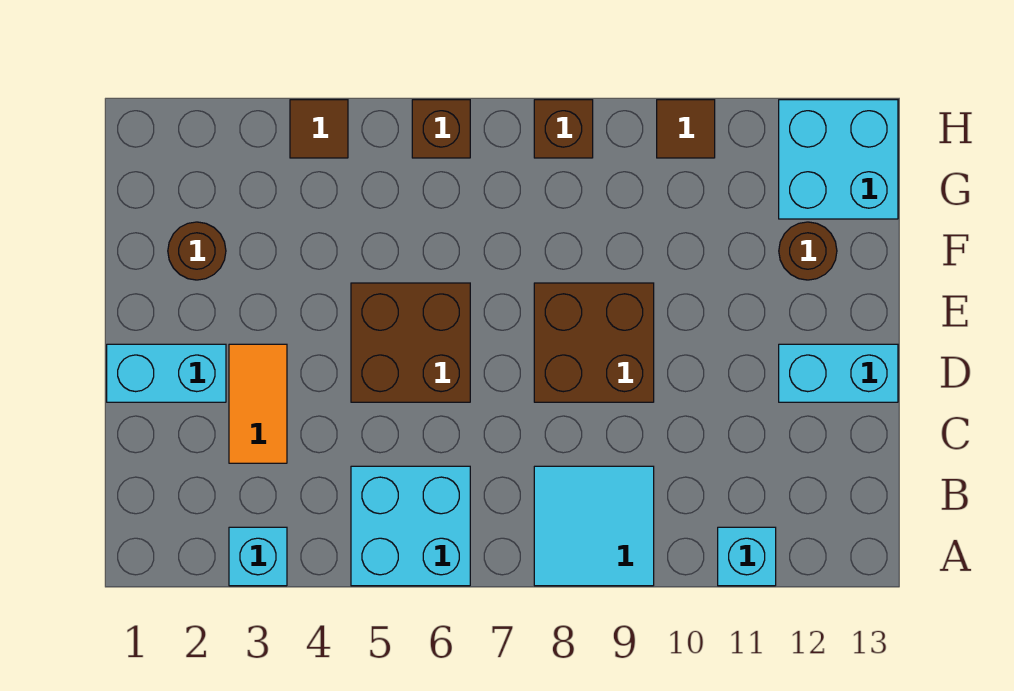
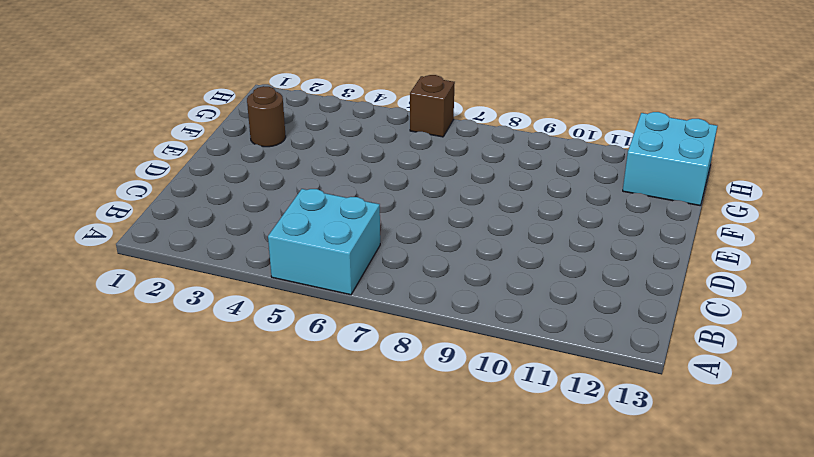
none -> cyan brick A3 level 1
none -> cyan tile A8:B9 level 1
none -> cyan brick A11 level 1

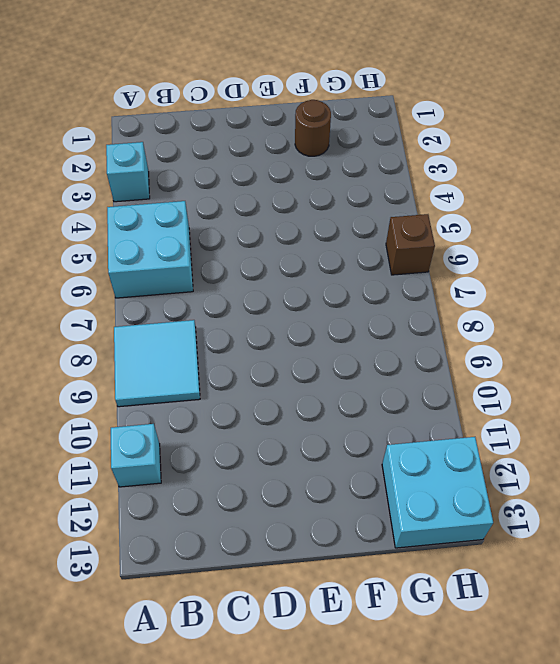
none -> orange tile C3:D3 level 1
none -> cyan brick D1:D2 level 1
none -> brown brick D5:E6 level 1

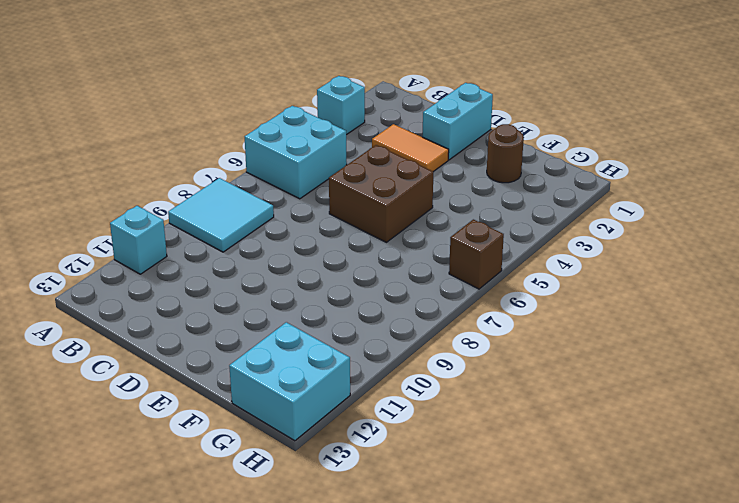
none -> brown brick D8:E9 level 1
none -> cyan brick D12:D13 level 1
none -> brown round brick F12 level 1

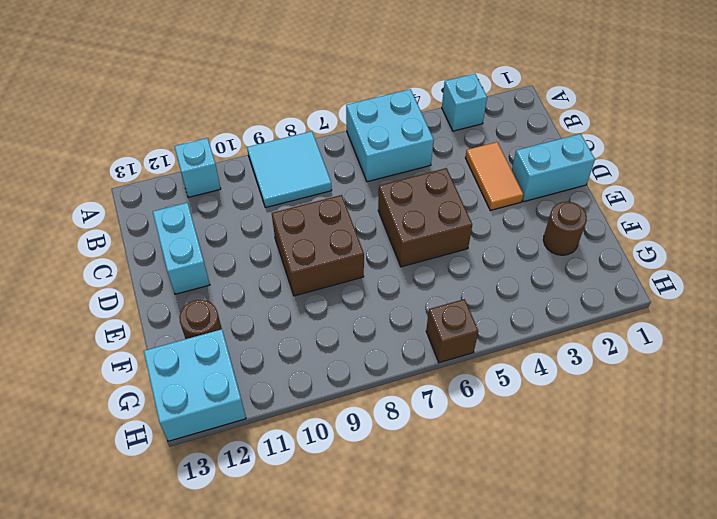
cyan brick C12:D12 level 1 -> cyan brick D12:D13 level 1
none -> brown tile H4 level 1
none -> brown brick H8 level 1
none -> brown tile H10 level 1

